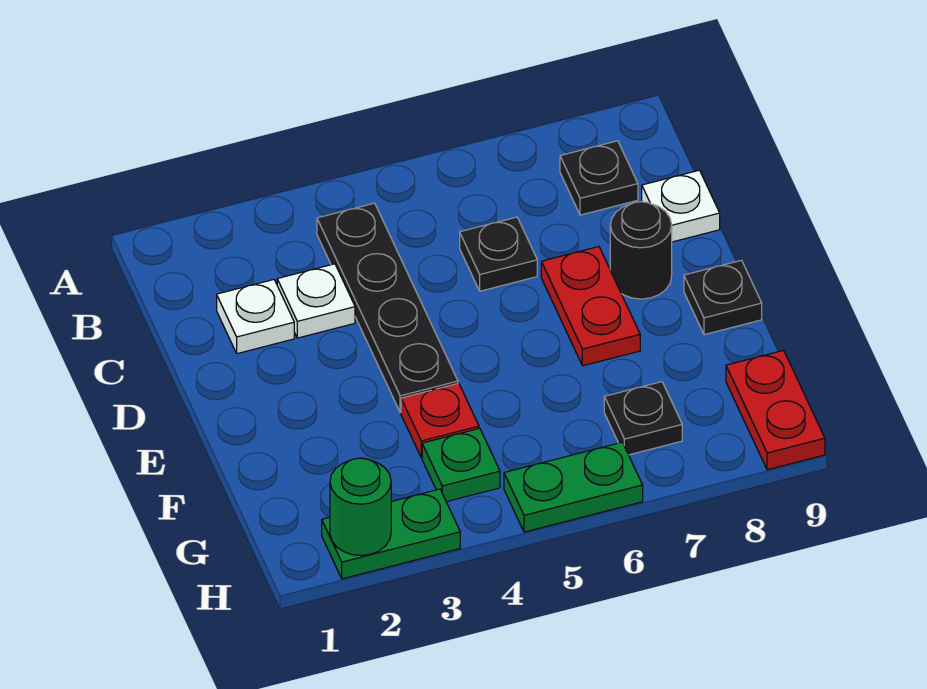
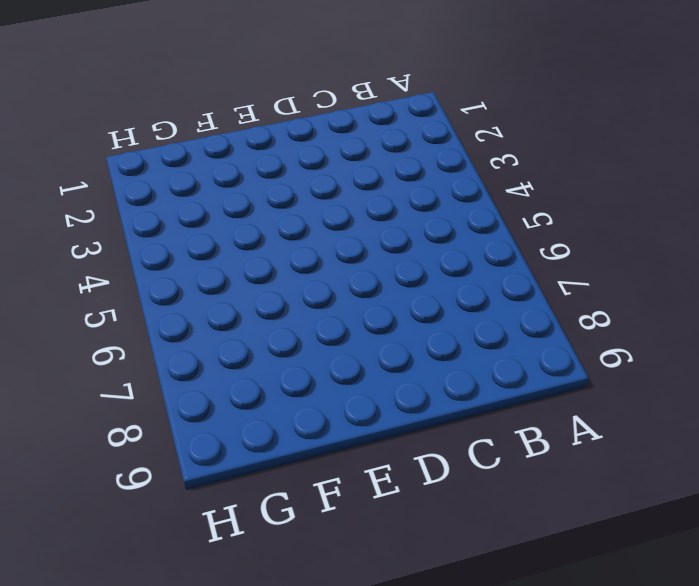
none -> black plate B4:E4 level 1
none -> black plate B8 level 1
none -> white plate C2 level 1

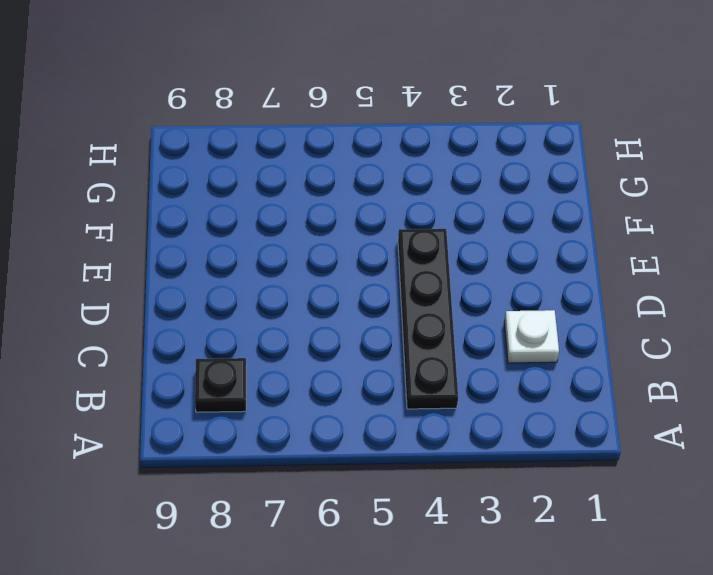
none -> white plate C3 level 1
none -> black plate C6 level 1
none -> white plate C9 level 1

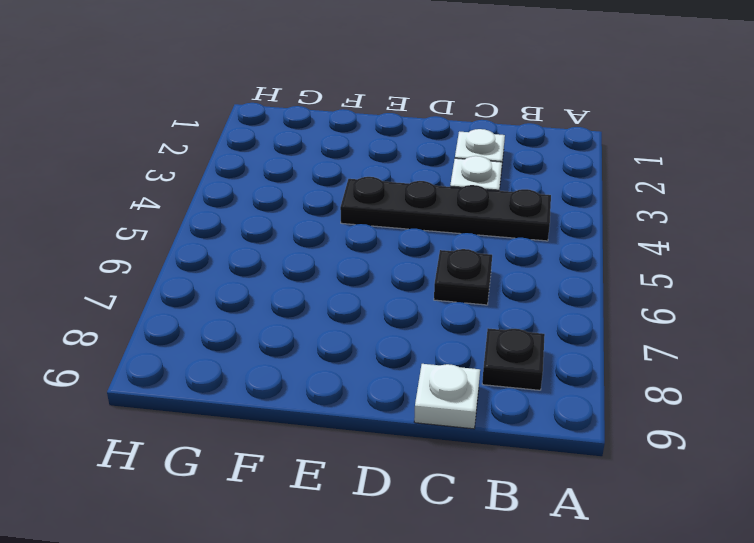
none -> red plate D7:E7 level 1
none -> black round brick D8 level 1
none -> black plate E9 level 1

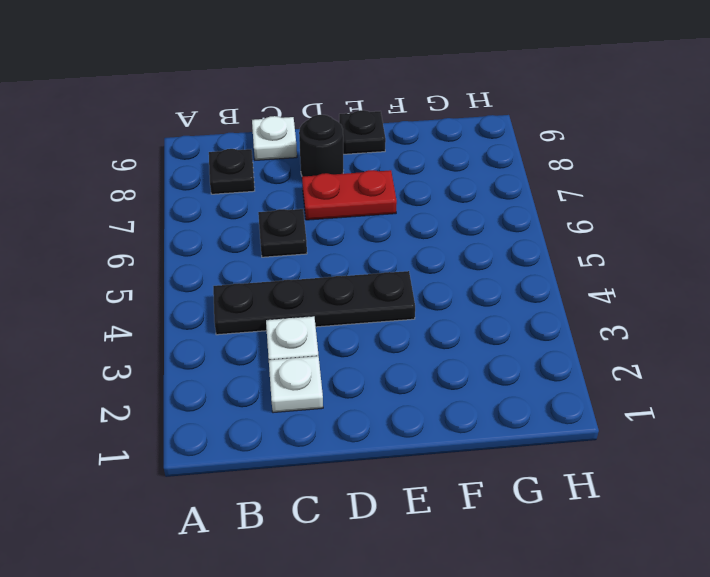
none -> red plate F4 level 1
none -> green plate G4 level 1
none -> black plate G7 level 1

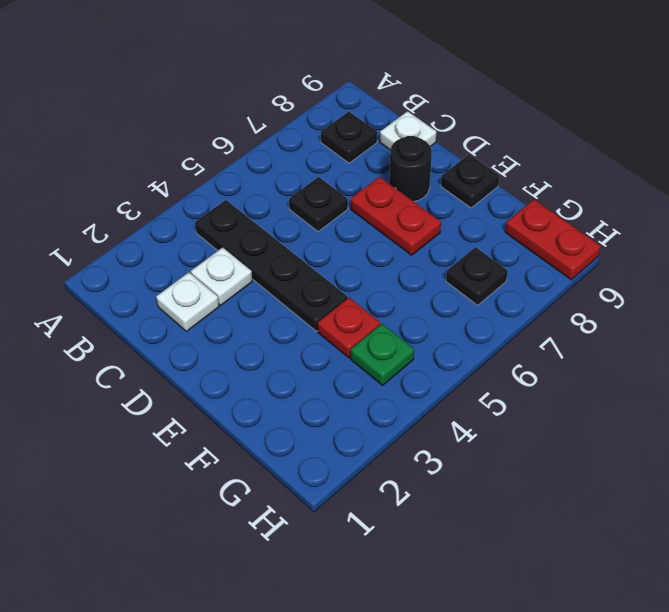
none -> green plate H2:H3 level 1
none -> green plate H5:H6 level 1
none -> green round brick H2 level 2

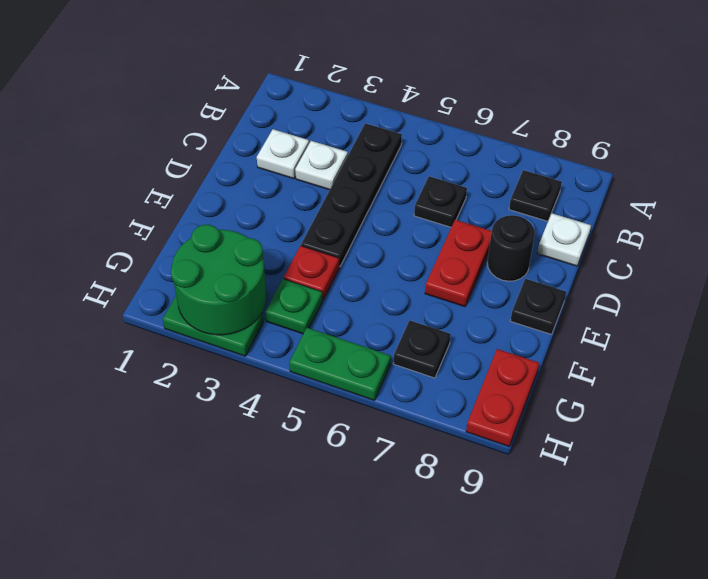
green round brick G2:H3 level 2 -> green round brick H2 level 2

